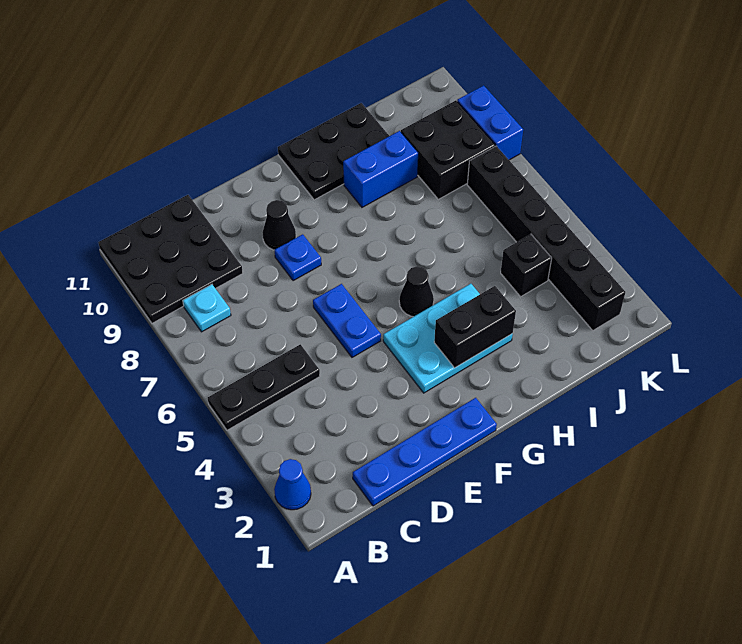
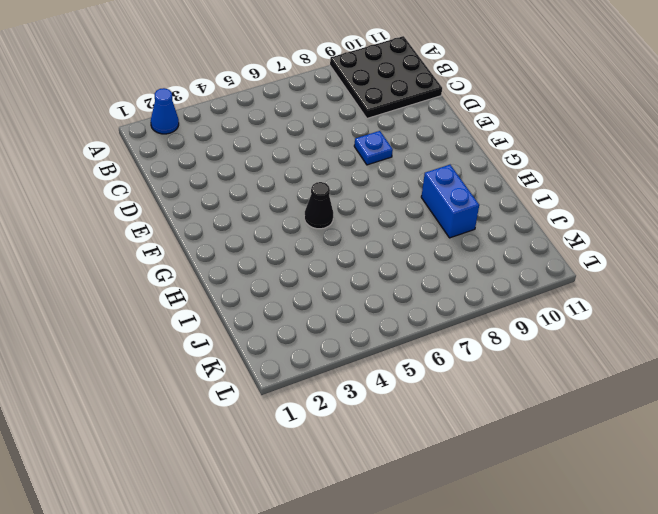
none -> black plate A5:C5 level 1
none -> cyan plate B8 level 1
none -> blue plate C1:F1 level 1

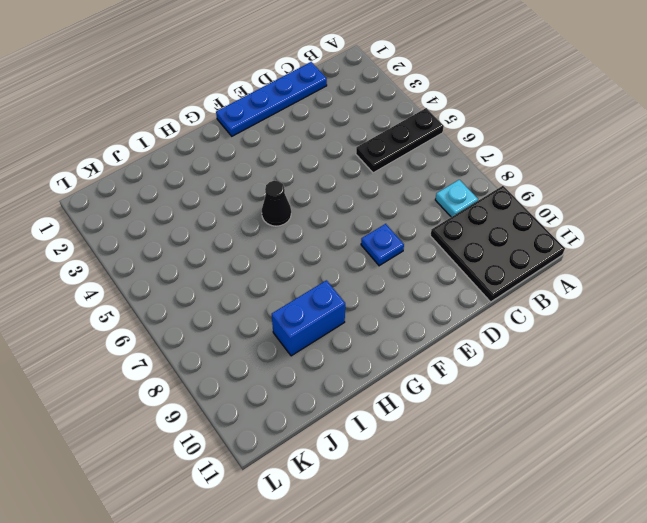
none -> blue cone A2 level 1
none -> blue plate E5:E6 level 1
none -> black cone E9 level 1

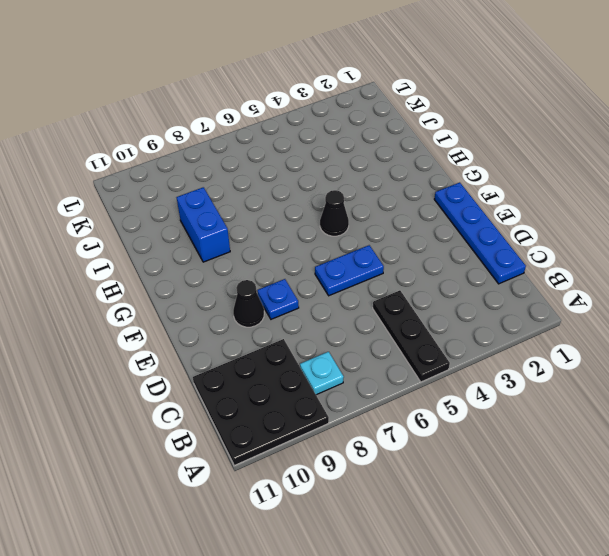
none -> blue cone A2 level 1
none -> cyan plate F3:H4 level 1
none -> black plate G10:I11 level 1

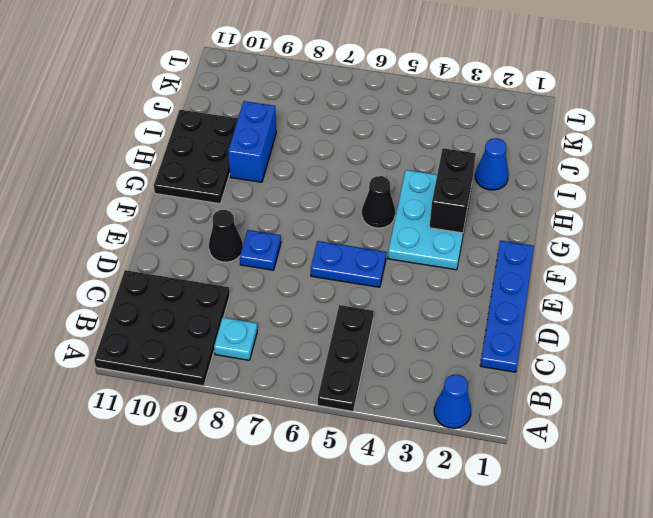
blue cone I2 level 1 -> none
none -> black brick J4 level 1
none -> black brick J8:K9 level 1
none -> black brick K2:K7 level 1

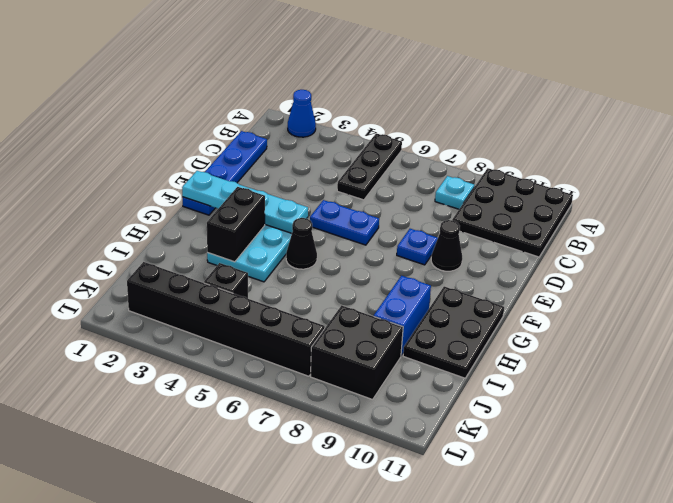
cyan plate F1:F4 level 2 -> none
none -> blue brick L8:L9 level 1

